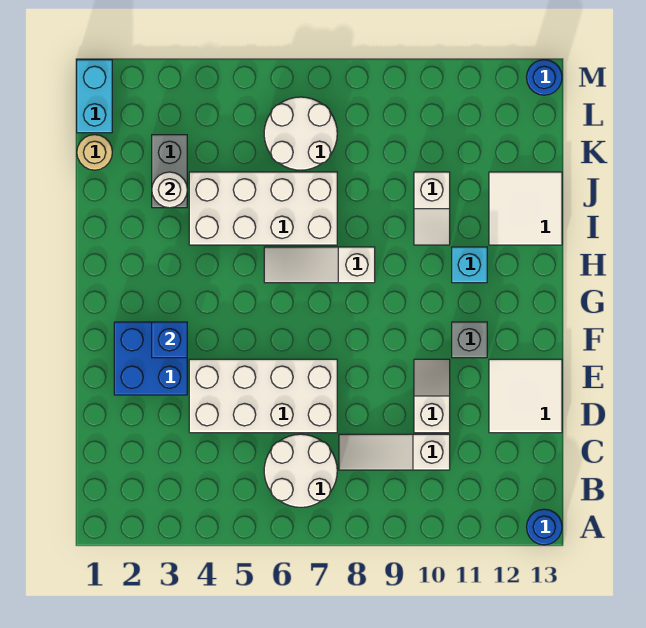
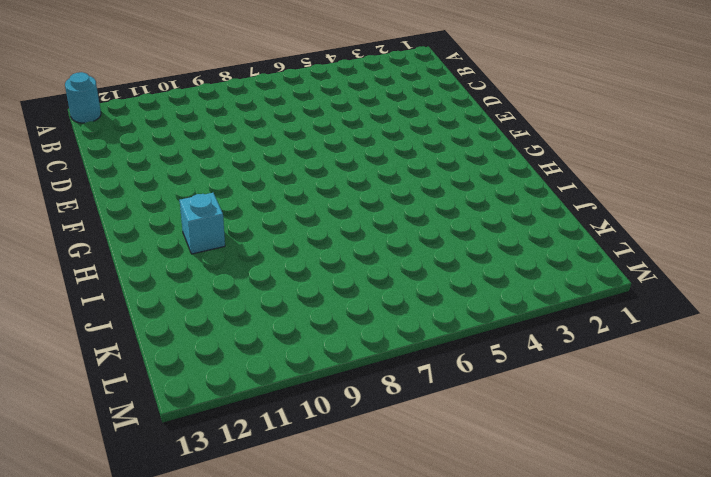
cyan round brick A13 level 1 -> blue round brick A13 level 1
none -> white round brick B6:C7 level 1
none -> white slope C8:C10 level 1 top 10
none -> white brick D4:E7 level 1

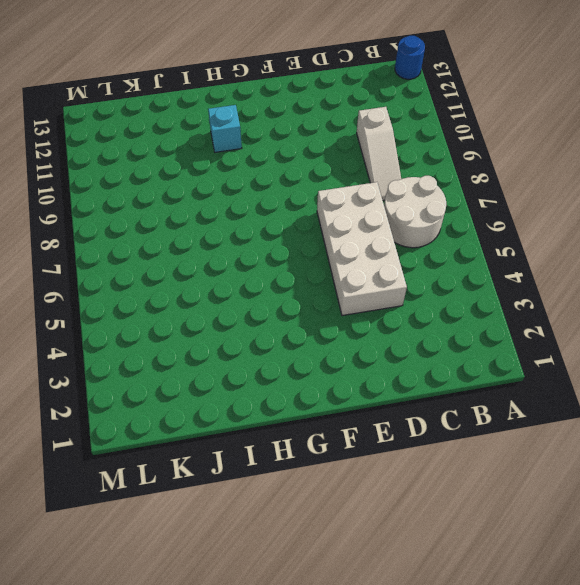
none -> white slope D10:E10 level 1 top D
none -> white tile D12:E13 level 1
none -> blue brick E2:F3 level 1

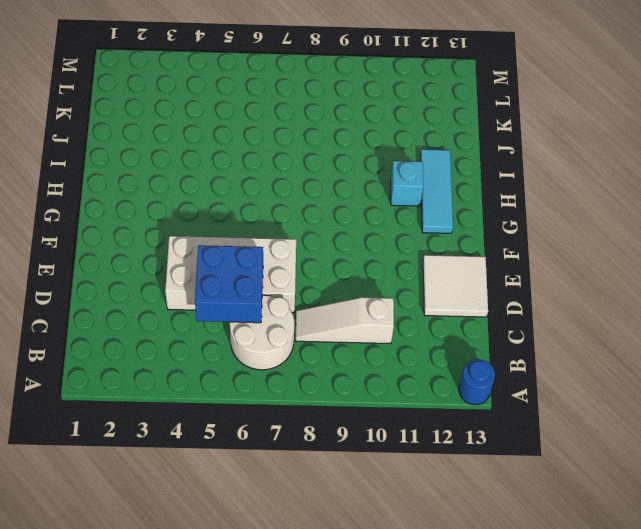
blue brick C5:D6 level 2 -> blue brick E2:F3 level 1
cyan tile G12:I12 level 1 -> white tile I12:J13 level 1
none -> white slope D10:E10 level 1 top D
none -> grey brick F11 level 1
none -> white slope H6:H8 level 1 top 8

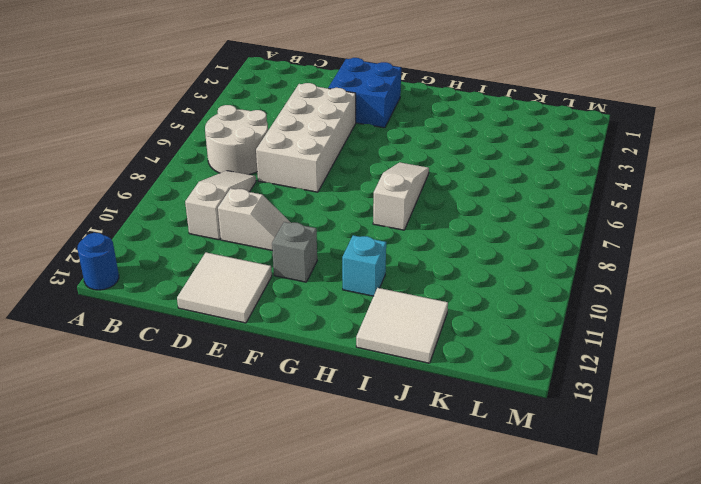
none -> white brick I4:J7 level 1
none -> white slope I10:J10 level 1 top J
none -> grey brick J3:K3 level 1

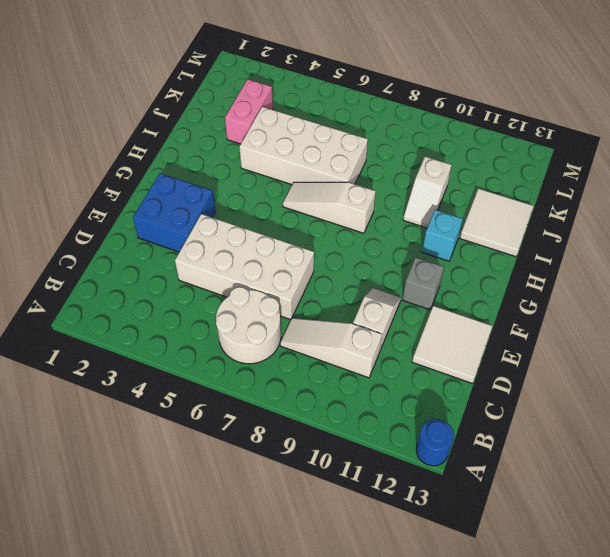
pink brick J3:K3 level 1 -> grey brick J3:K3 level 1
none -> tan round brick K1 level 1
none -> white round brick K6:L7 level 1
none -> cyan brick L1:M1 level 1

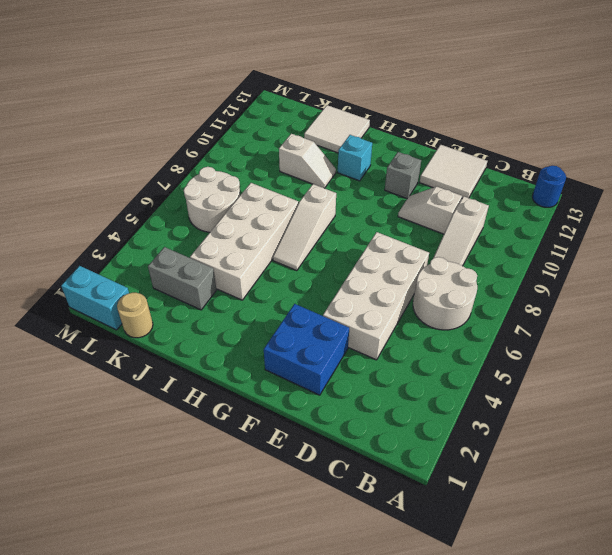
none -> blue round brick M13 level 1
none -> blue brick F3 level 2
none -> white round brick J3 level 2

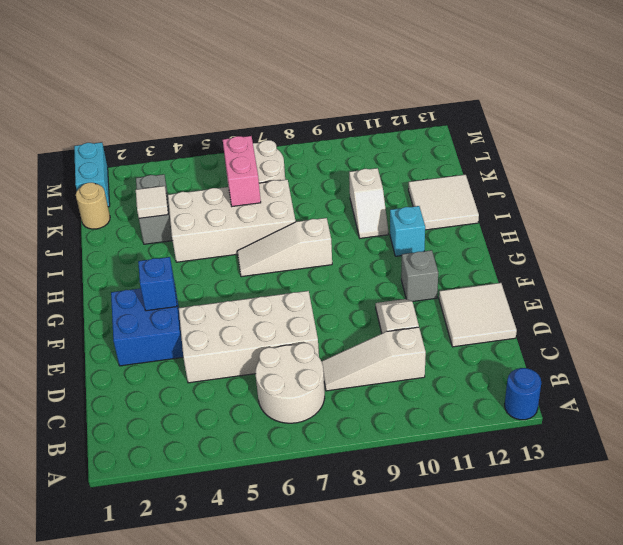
white tile J3 level 2 -> white round brick J3 level 2
pink brick J6:K6 level 2 -> none
none -> blue round brick M13 level 1

